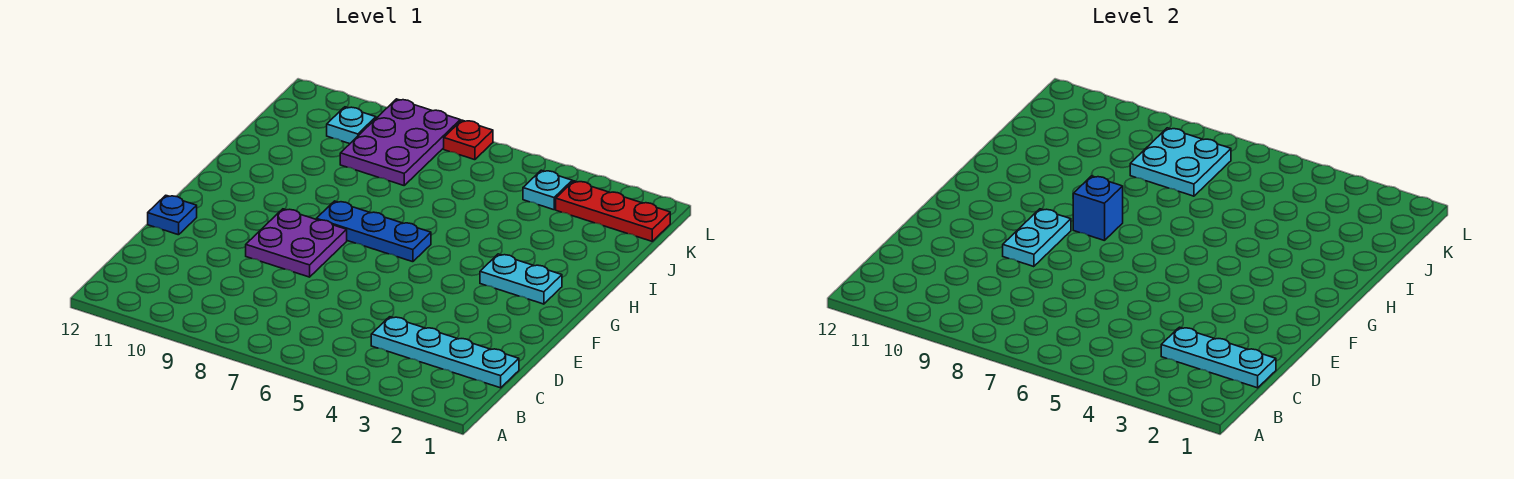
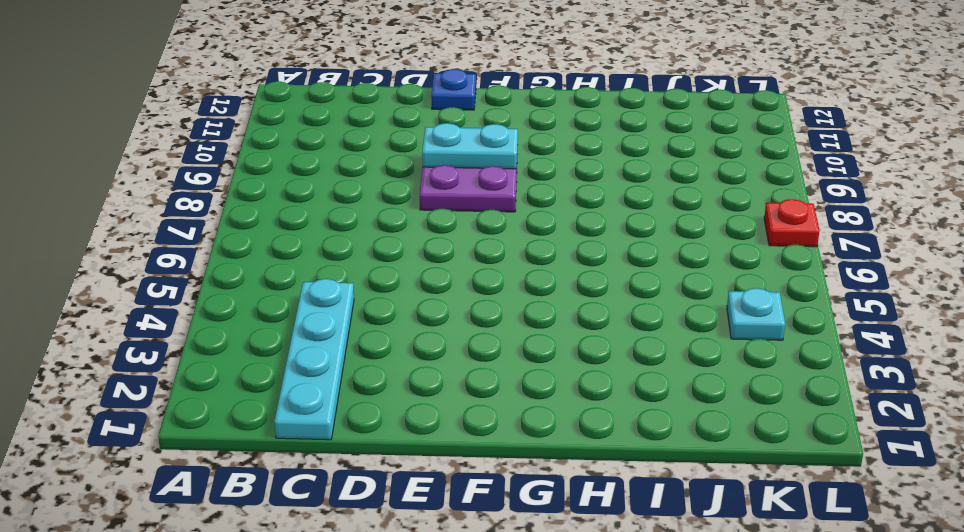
none -> cyan plate G2:G3 level 1
none -> blue plate G6:G8 level 1
none -> purple plate J8:L9 level 1

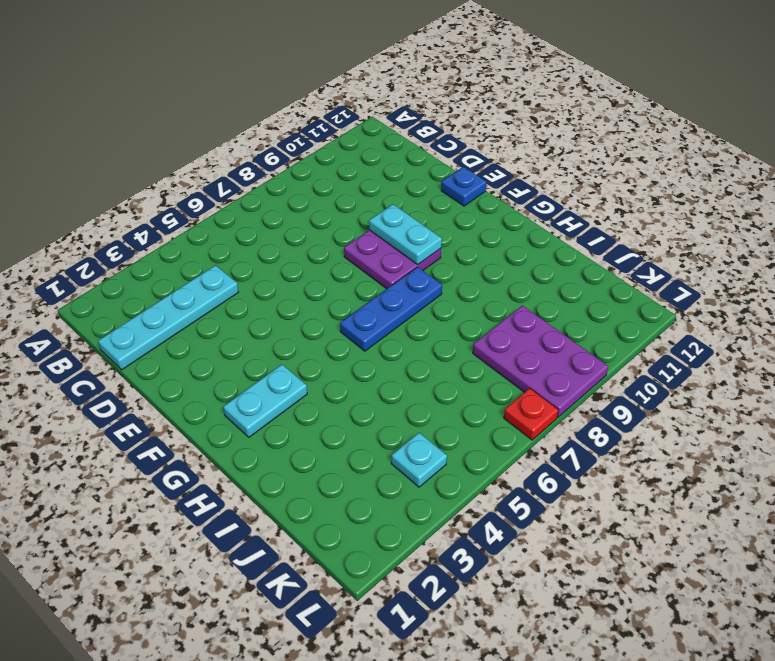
none -> red plate K1:K3 level 1
none -> cyan plate K10 level 1
none -> cyan plate C1:C3 level 2

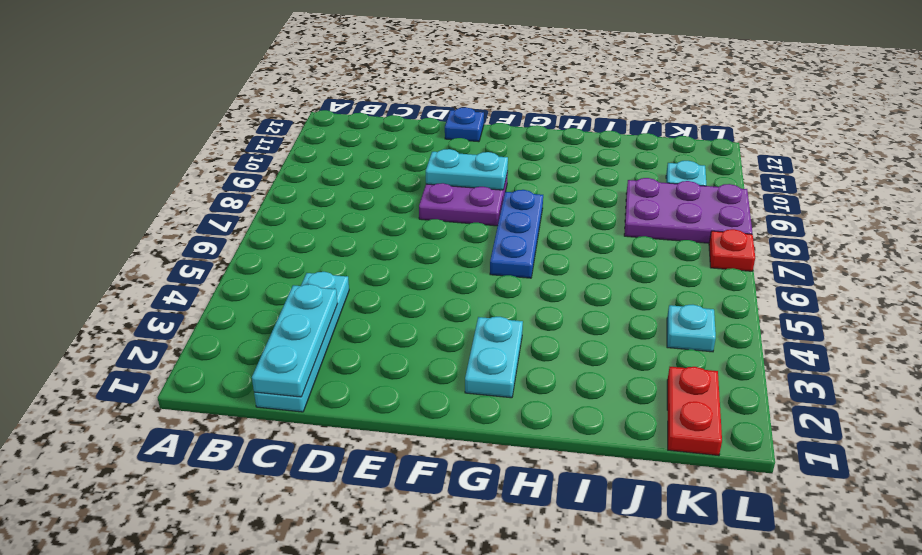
red plate K1:K2 level 1 -> red plate K1:K3 level 1
none -> blue brick G8 level 2
none -> cyan plate J7:K8 level 2

